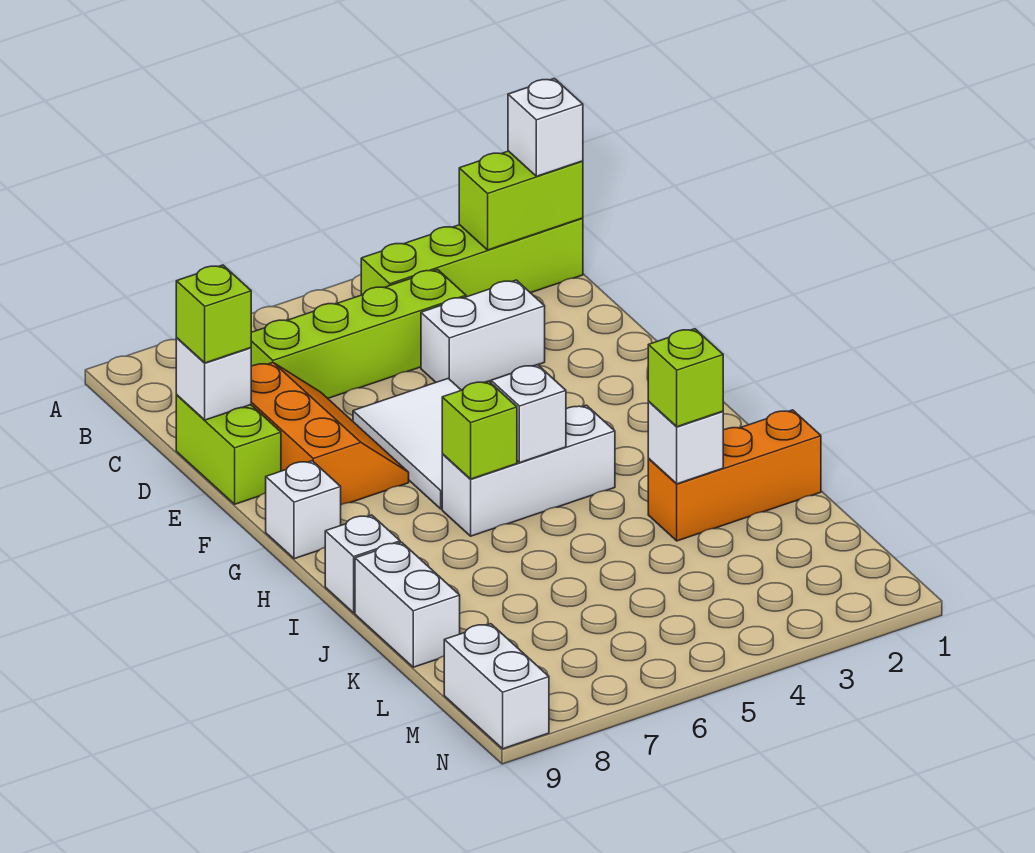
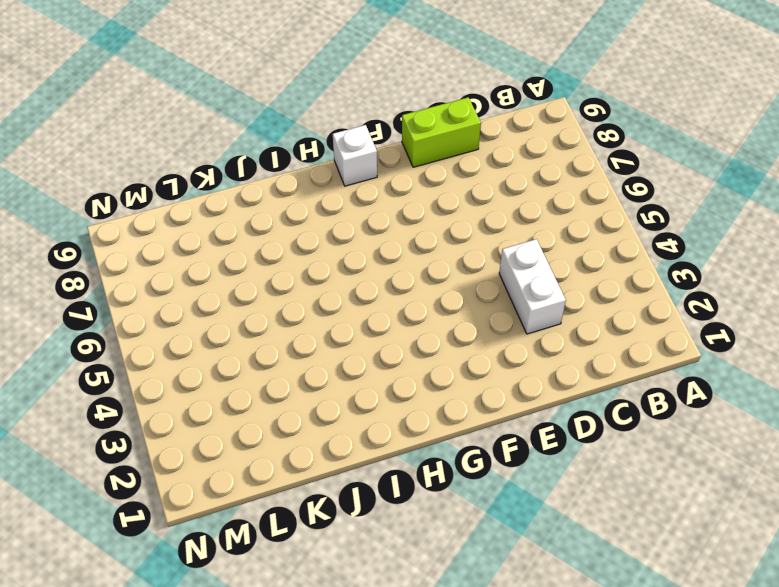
none -> lime brick B1:B4 level 1
none -> lime brick C4:C7 level 1
none -> orange slope D7:F8 level 1 top 8

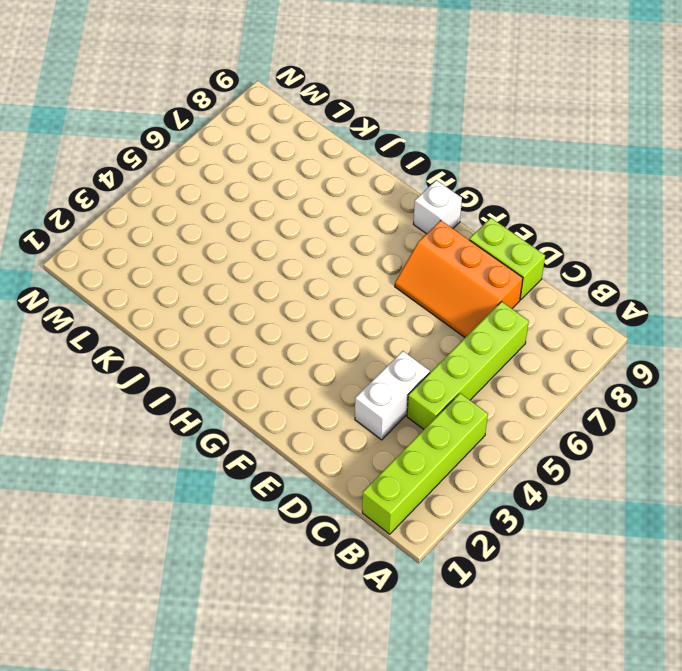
none -> white tile E5:G6 level 1
none -> white brick H4:H6 level 1
none -> white brick I9 level 1

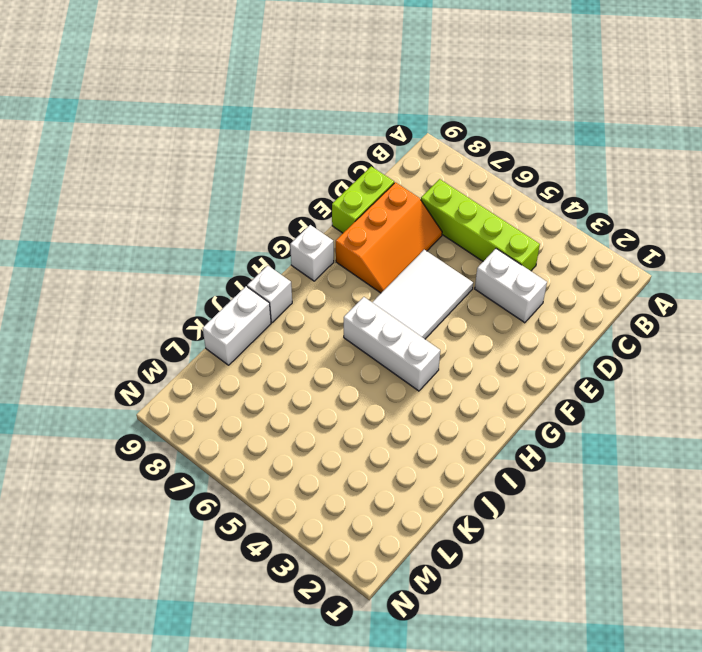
none -> lime brick B1:B4 level 1
none -> orange brick J1:J3 level 1
none -> white brick M9:N9 level 1

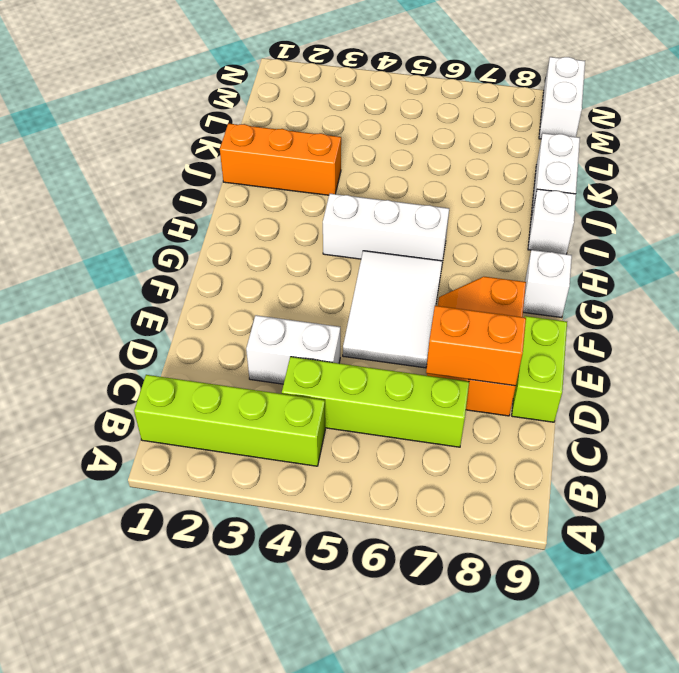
orange brick D7:D8 level 2 -> none
none -> lime brick B1:B2 level 2
none -> white brick D9 level 2
none -> white brick H5 level 2

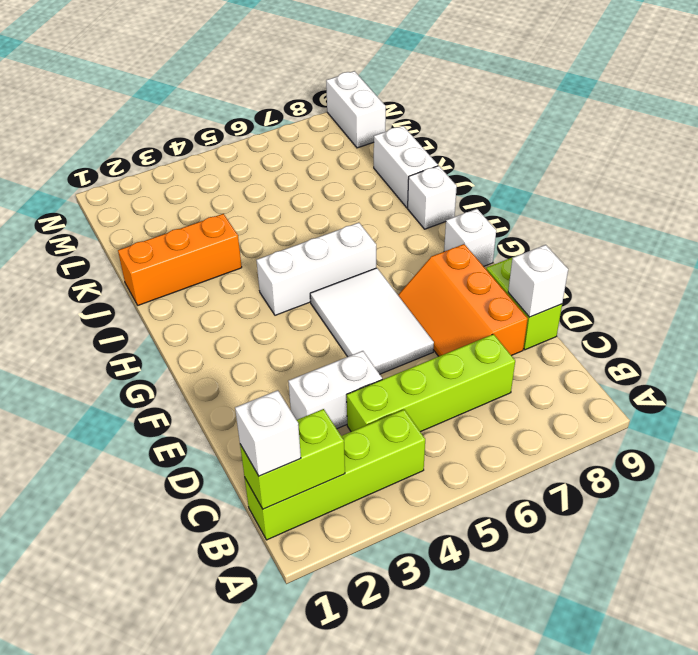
none -> white brick H5 level 2
none -> lime brick H6 level 2
none -> white brick J3 level 2

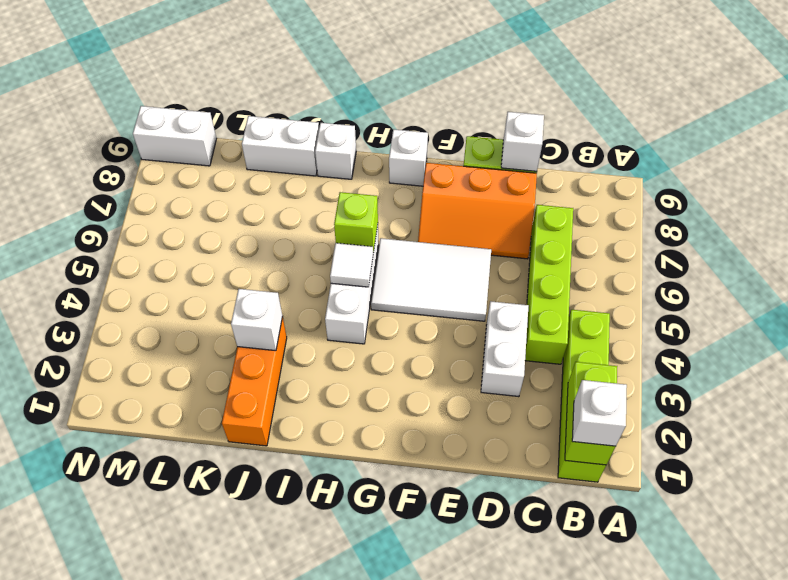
white tile H5 level 2 -> white brick H5 level 2
none -> lime brick D9 level 3
none -> lime brick J3 level 3

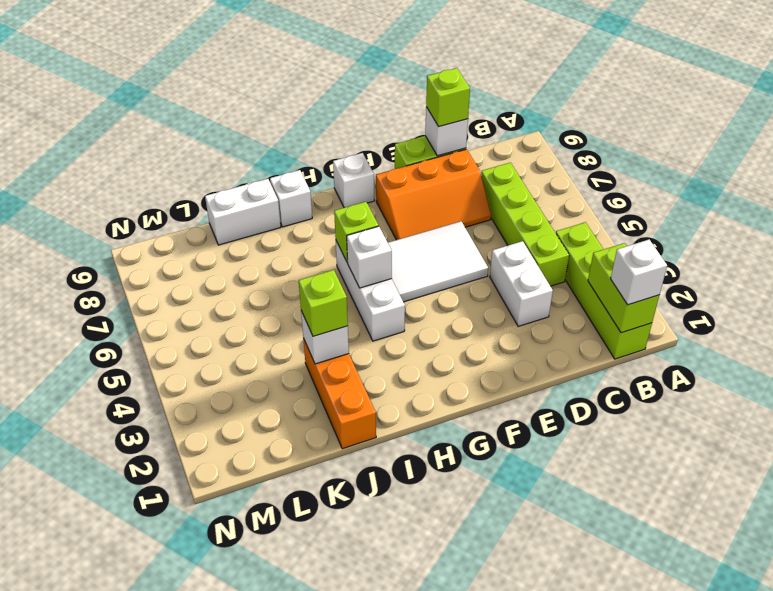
none -> white brick M9:N9 level 1

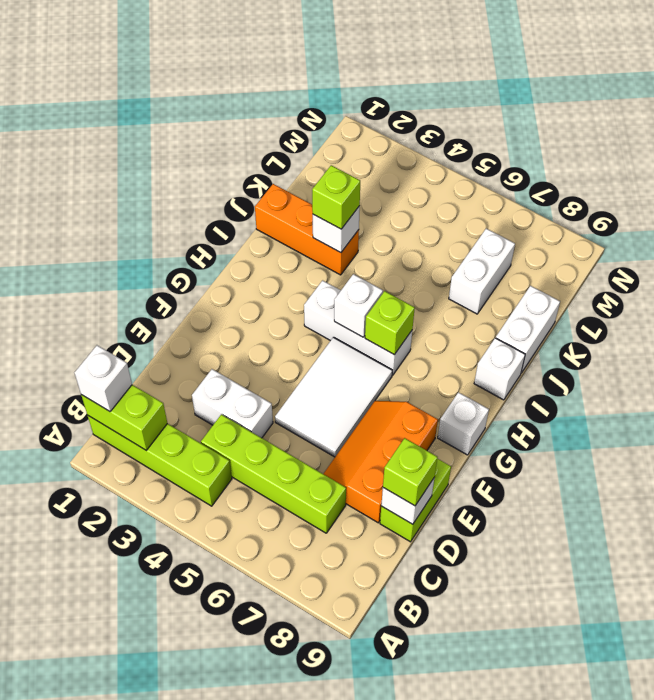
white brick K7:L7 level 1 -> white brick M9:N9 level 1

